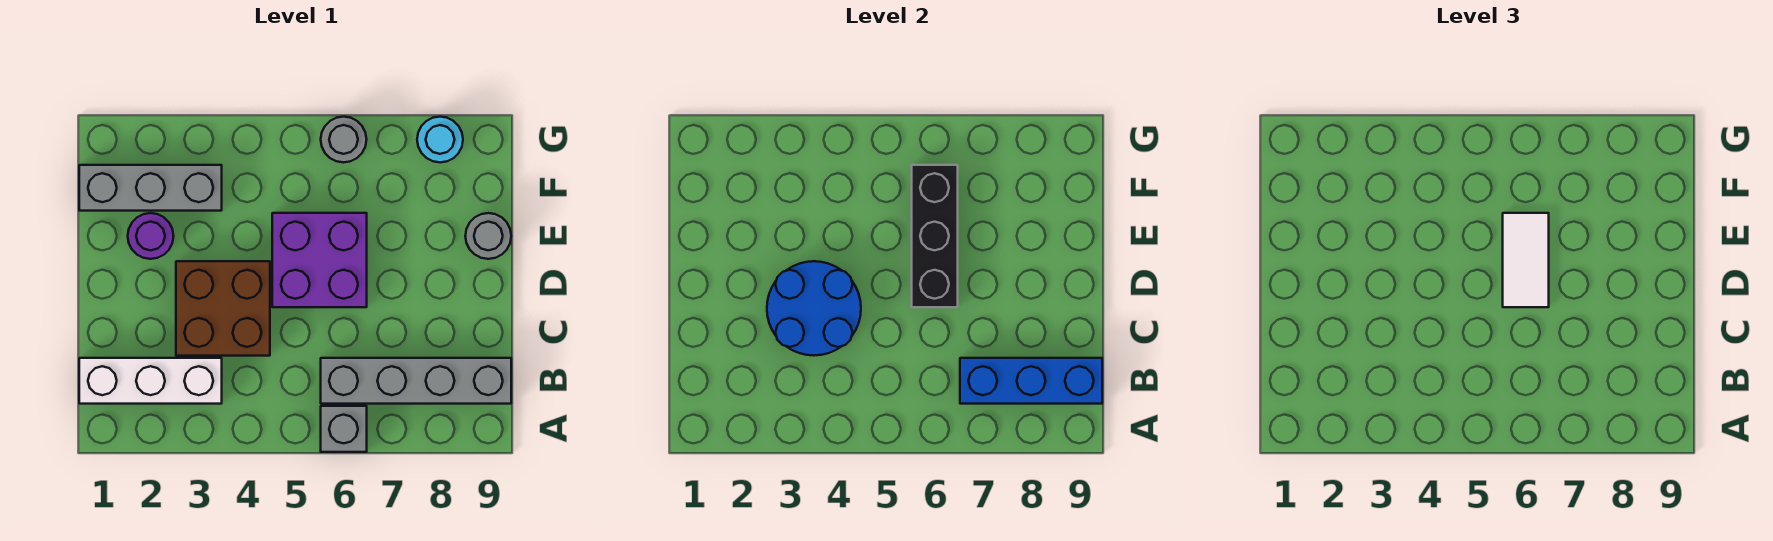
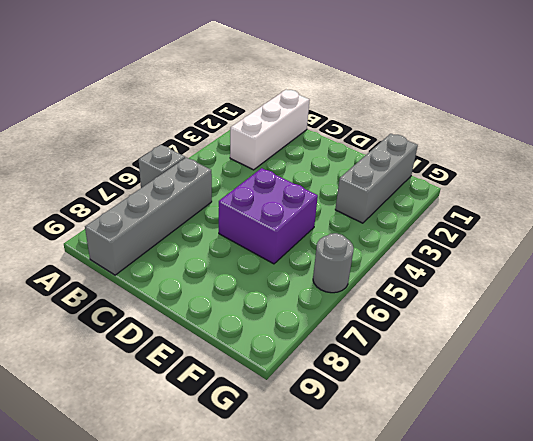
none -> brown brick C3:D4 level 1
none -> purple round brick E2 level 1
none -> grey round brick E9 level 1

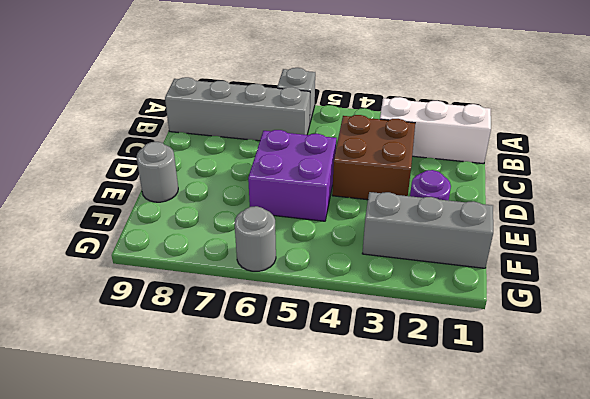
none -> cyan round brick G8 level 1
none -> blue brick B7:B9 level 2
none -> blue round brick C3:D4 level 2

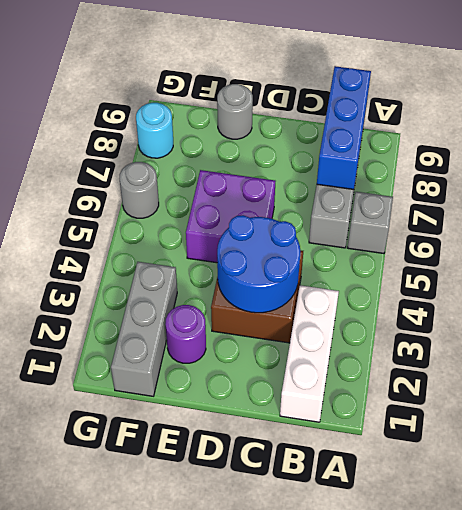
none -> black brick D6:F6 level 2
none -> white tile D6:E6 level 3

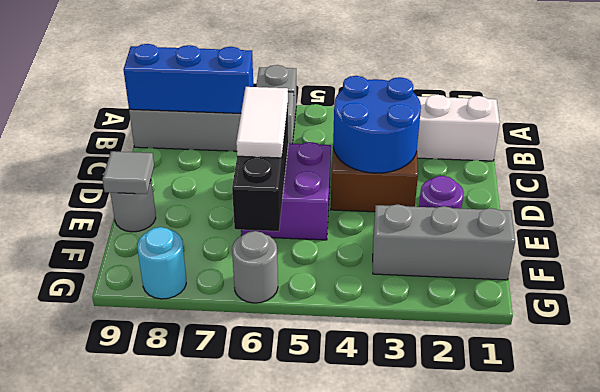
grey tile E9 level 2 -> none

